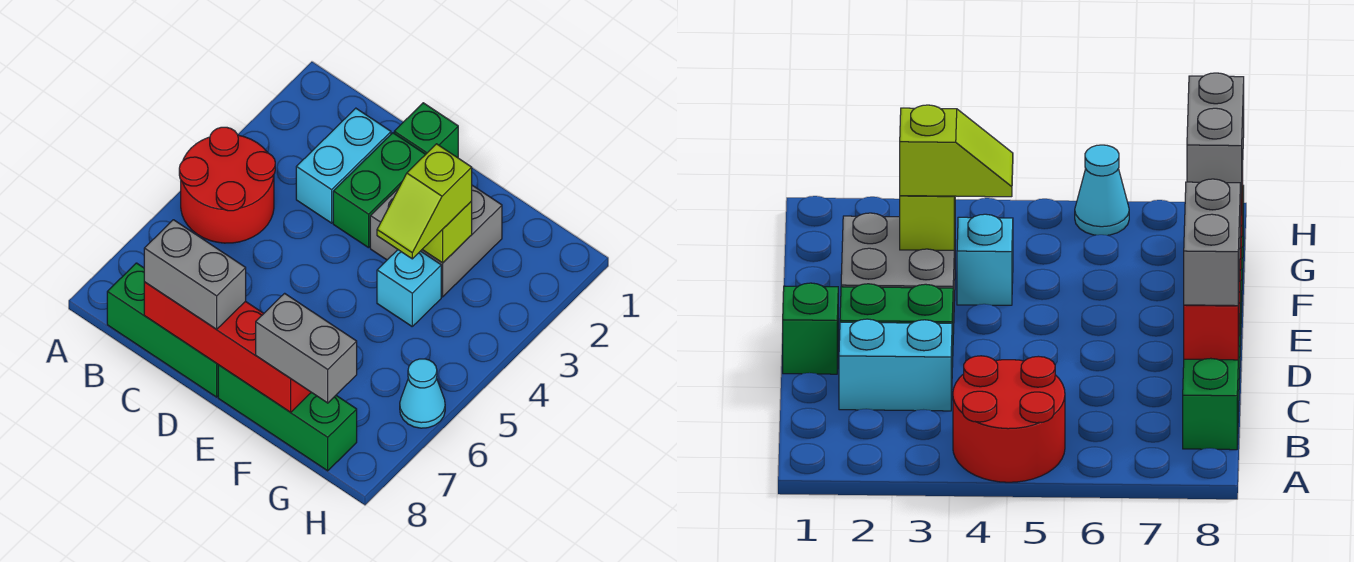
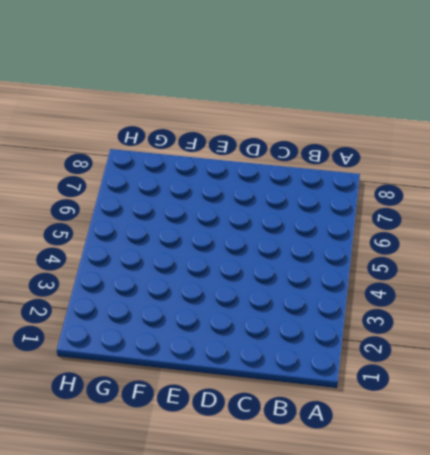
none -> red round brick A4:B5 level 1
none -> green brick B8:D8 level 1
none -> cyan brick C2:C3 level 1

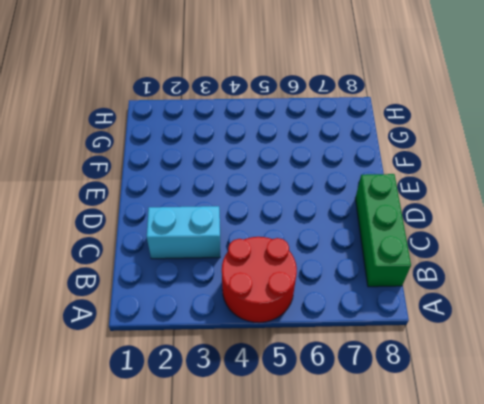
none -> green brick D1 level 1
none -> green brick D2:D3 level 1
none -> grey brick E2:F3 level 1

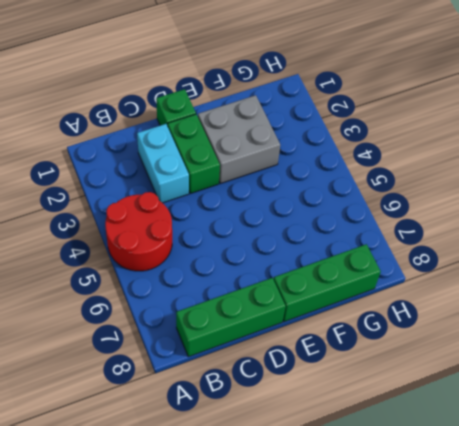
none -> cyan brick F4 level 1
none -> cyan cone H6 level 1
none -> red brick C8:F8 level 2

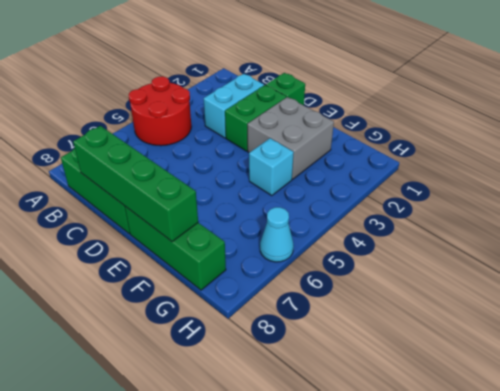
green brick C8:F8 level 2 -> red brick C8:F8 level 2
none -> lime brick F3 level 2
none -> grey brick C8:D8 level 3
none -> lime slope F3:F4 level 3 top 3

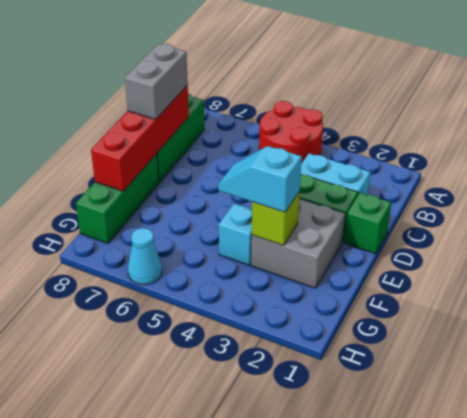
cyan slope F3:F4 level 3 top 3 -> lime slope F3:F4 level 3 top 3
none -> grey brick F8:G8 level 3

